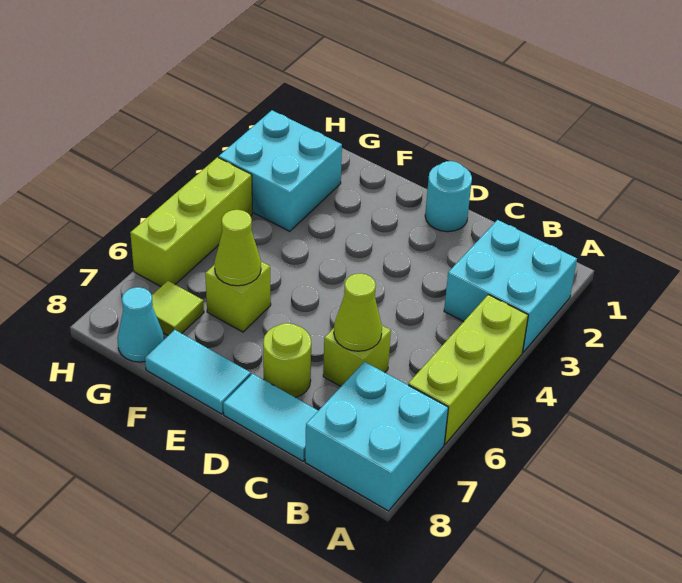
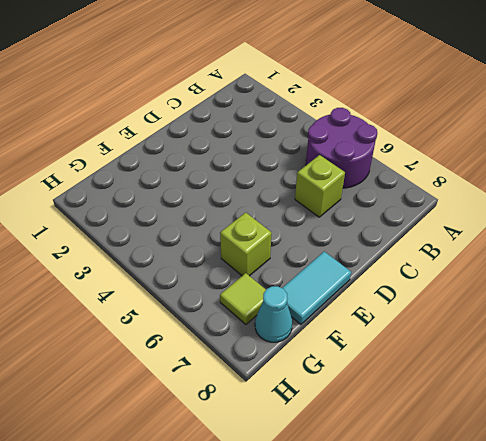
purple round brick A5:B6 level 1 -> lime brick A4:A6 level 1
none -> cyan brick A2:B3 level 1
none -> cyan brick A7:B8 level 1
none -> cyan tile C8:D8 level 1

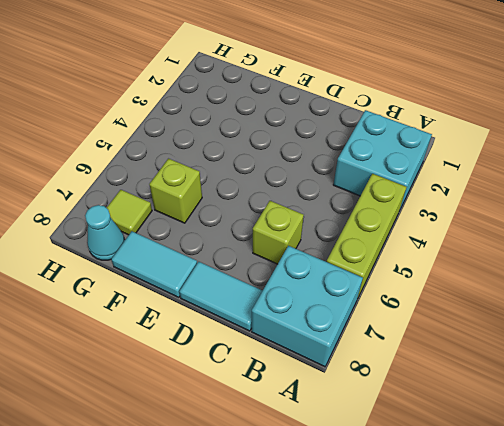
none -> cyan round brick D1 level 1
none -> lime round brick D7 level 1
none -> cyan brick G2:H3 level 1

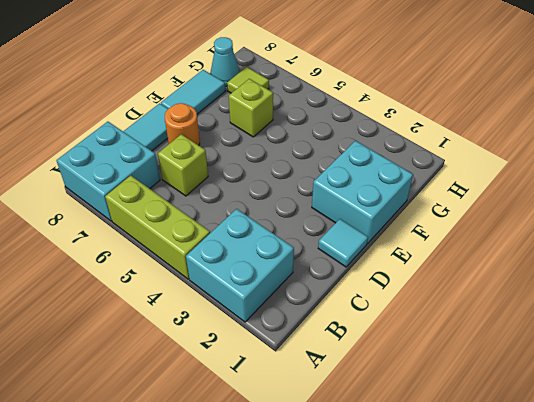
cyan tile D1 level 1 -> cyan round brick D1 level 1
orange round brick D7 level 1 -> lime round brick D7 level 1
cyan brick E1:F2 level 1 -> cyan brick G2:H3 level 1
none -> lime brick H4:H6 level 1
none -> lime cone C6 level 2
none -> lime cone F6 level 2

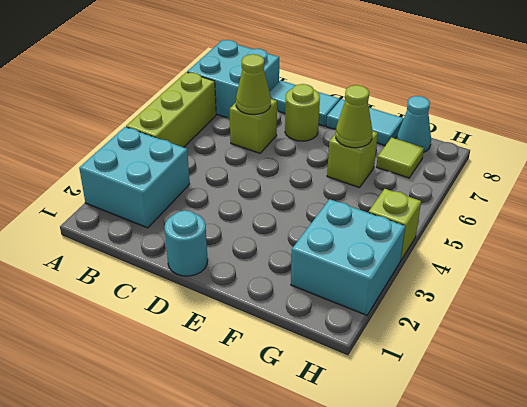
lime brick H4 level 1 -> lime brick H4:H6 level 1

